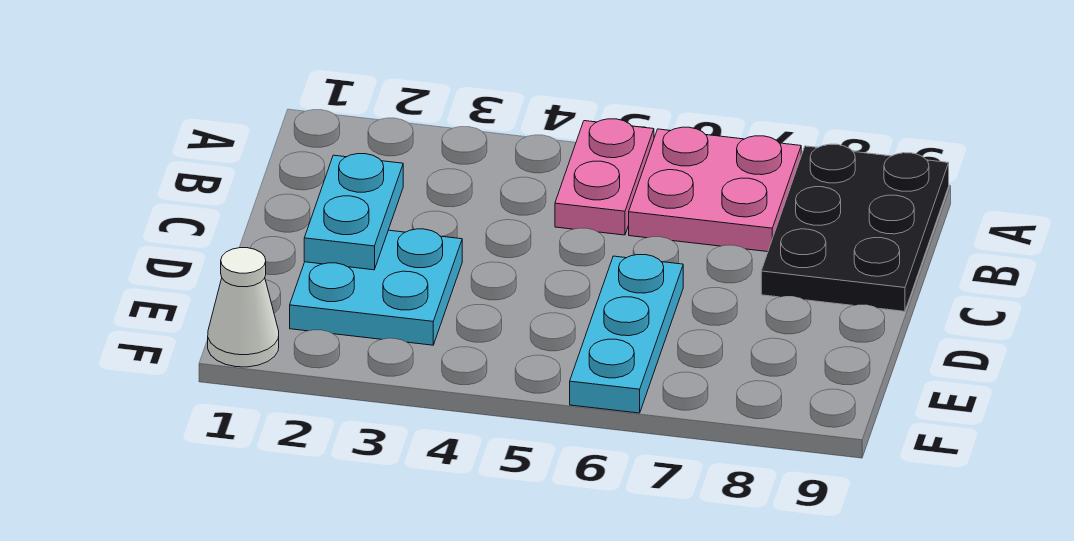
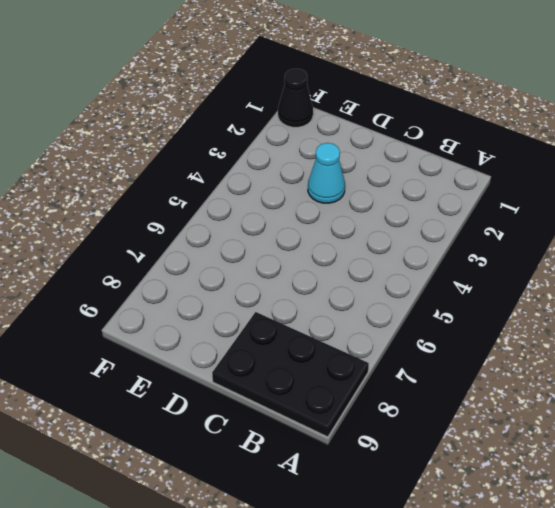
cyan cone D3 level 1 -> cyan plate D2:E3 level 1
black cone F1 level 1 -> white cone F1 level 1
none -> pink plate A5:B5 level 1
none -> pink plate A6:B7 level 1

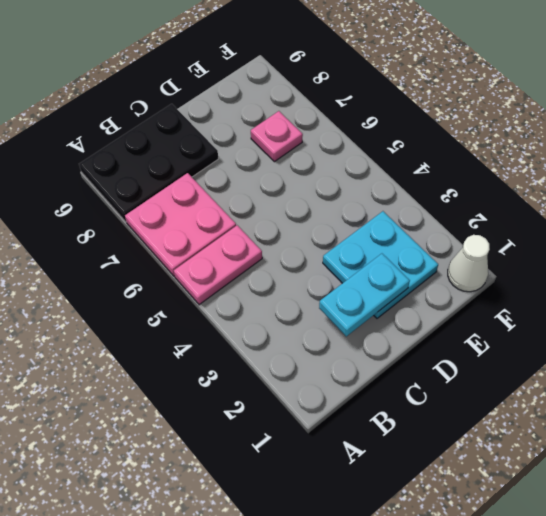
pink plate E7 level 1 -> none
none -> cyan plate D6:F6 level 1

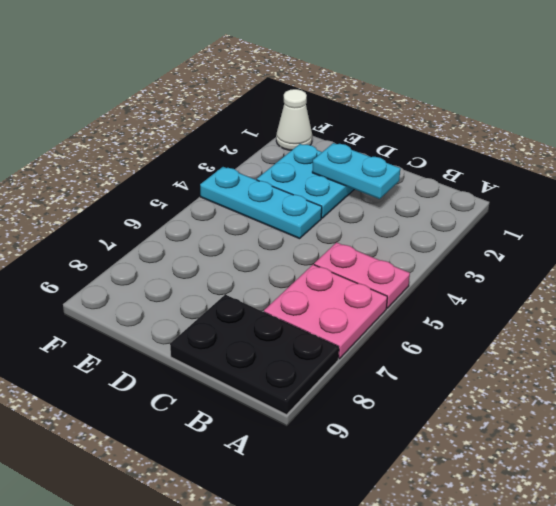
cyan plate D4:F4 level 1 -> cyan plate D6:F6 level 1

